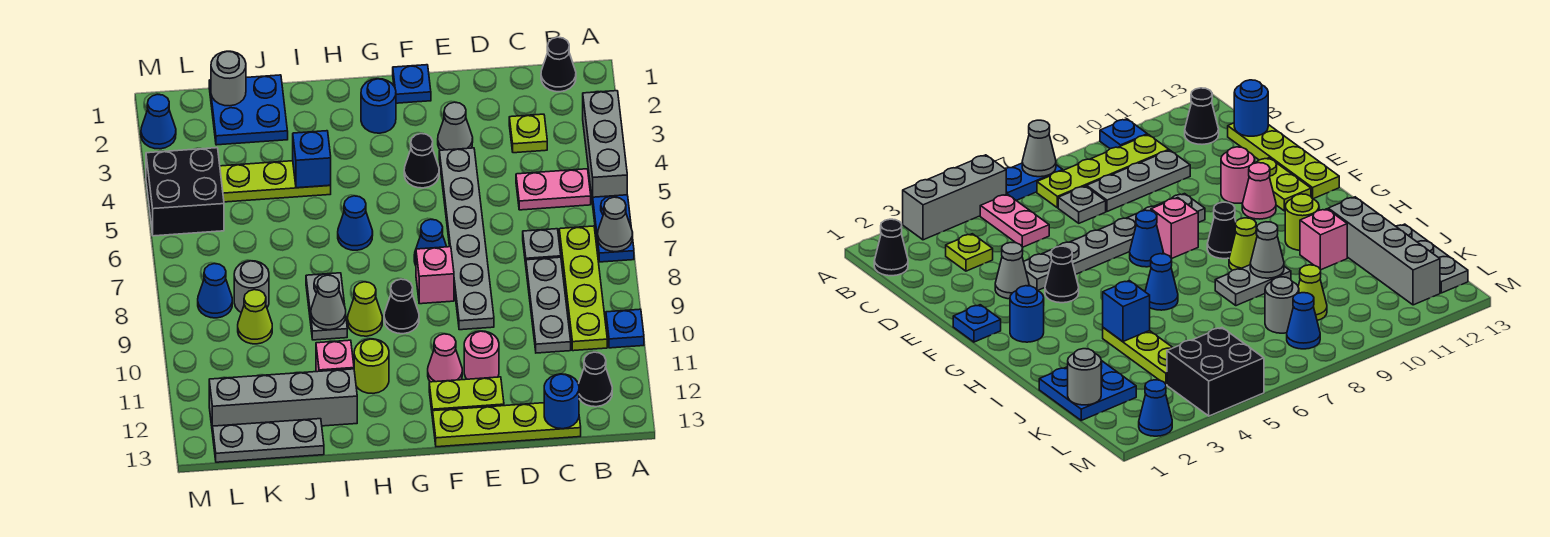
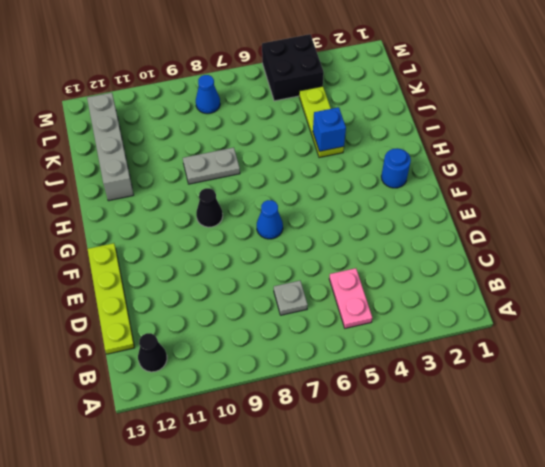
none -> grey brick A3:A5 level 1
none -> blue plate A6:A7 level 1
none -> blue plate A10 level 1
none -> black cone B1 level 1

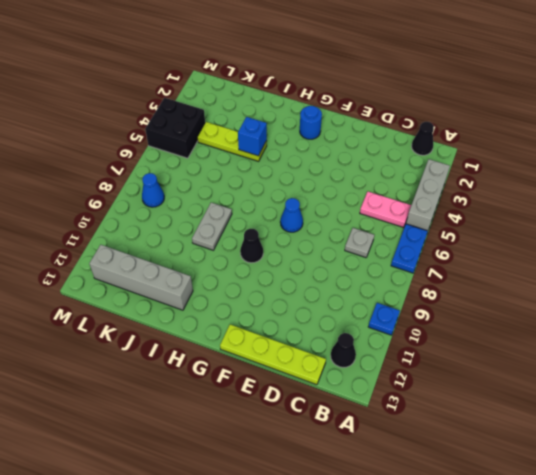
none -> lime plate B7:B10 level 1
none -> lime plate C3 level 1
none -> grey plate C8:C10 level 1
none -> grey cone E3 level 1

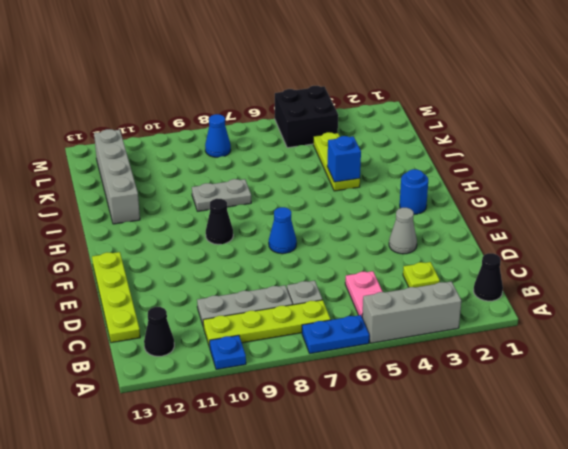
none -> grey plate E4:E9 level 1
none -> pink round brick E11 level 1
none -> lime plate E12:F12 level 1
none -> blue plate F1 level 1

